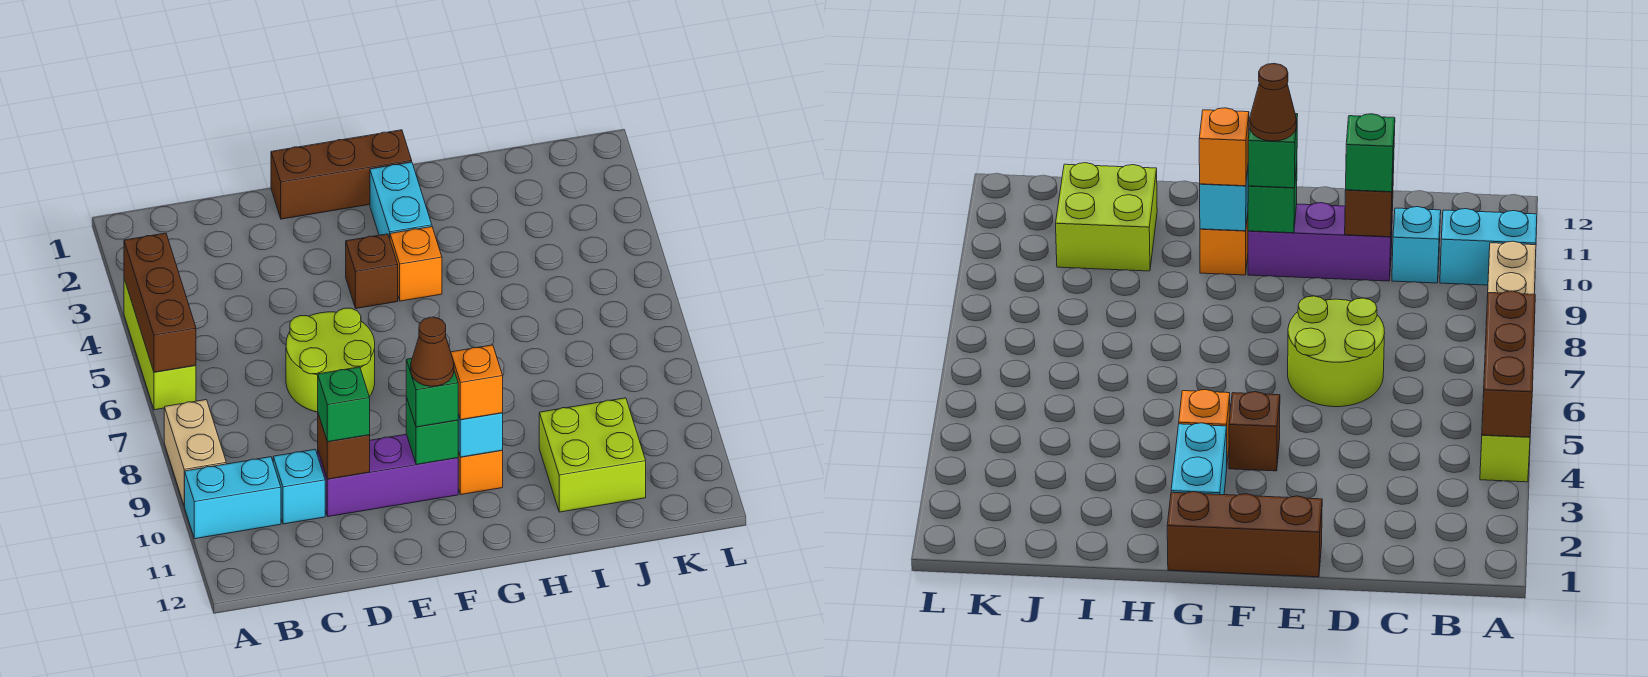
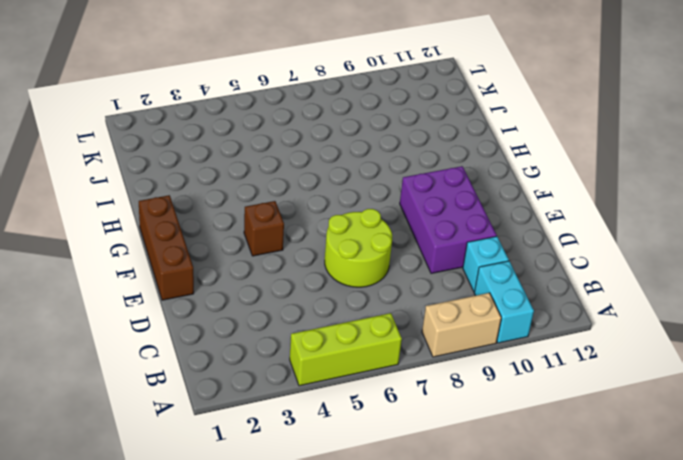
purple brick D9:F10 level 1 -> purple brick D10:F10 level 1
none -> cyan brick G2:G3 level 1
none -> orange brick G4 level 1
none -> orange brick G10 level 1

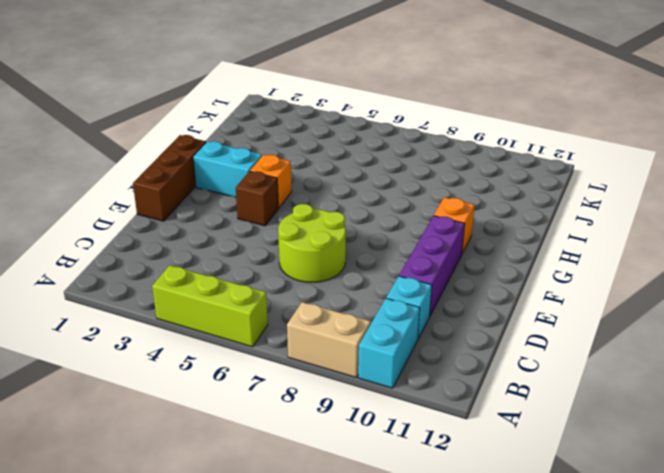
none -> lime brick I10:J11 level 1
none -> brown brick A4:A6 level 2
none -> brown brick D10 level 2

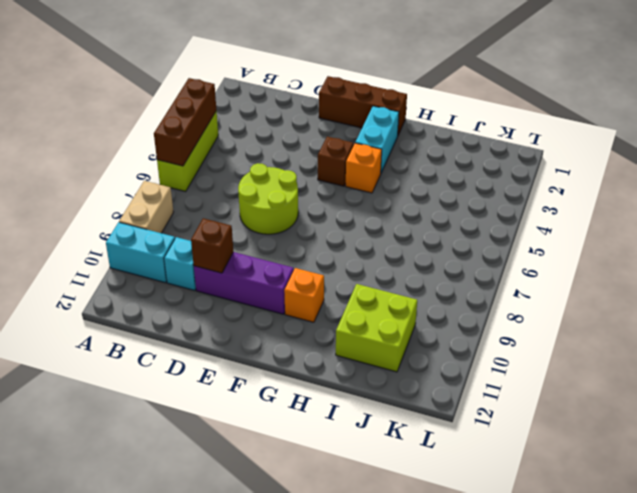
none -> green brick F10 level 2
none -> cyan brick G10 level 2
none -> green brick D10 level 3

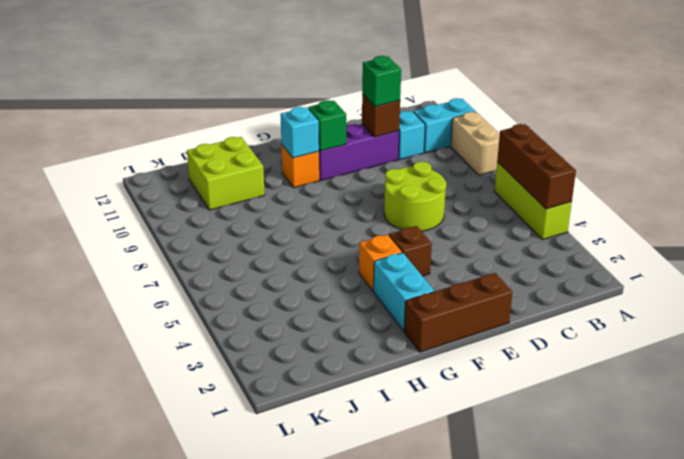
none -> green brick F10 level 3
none -> orange brick G10 level 3
none -> brown cone F10 level 4

